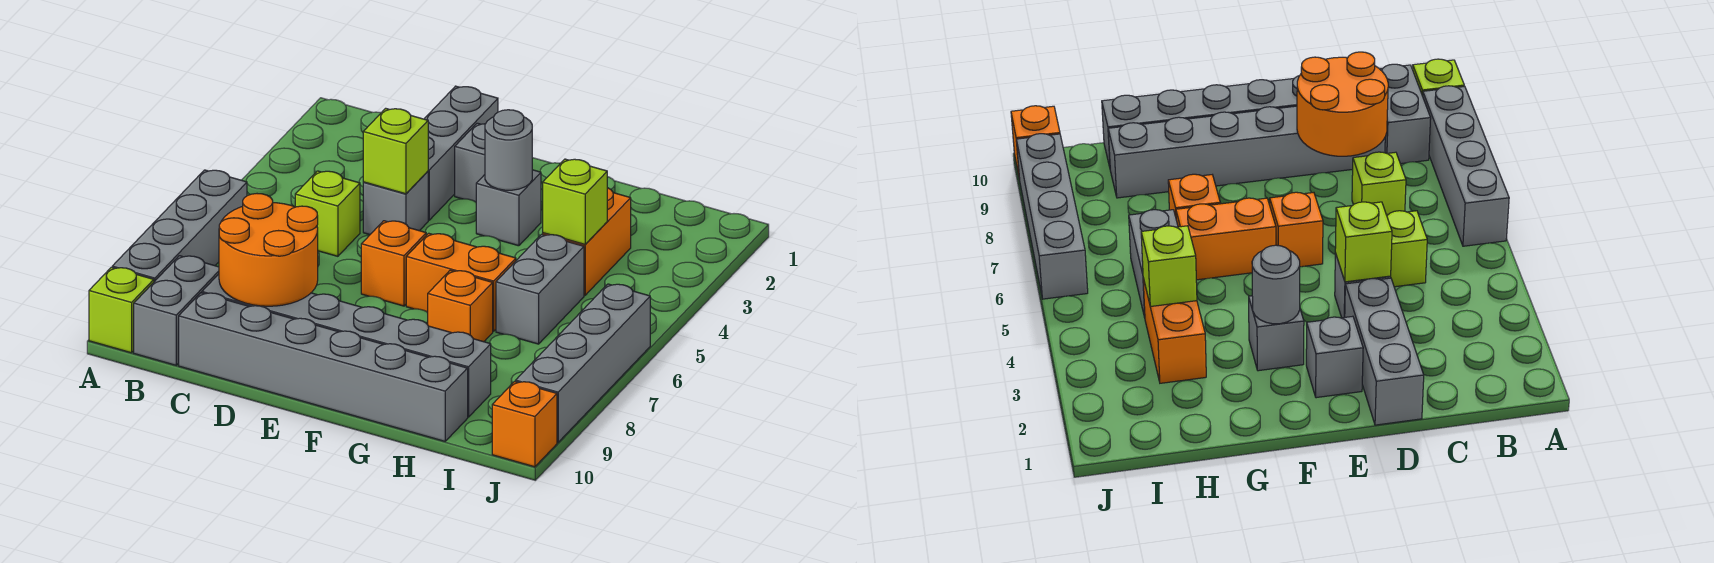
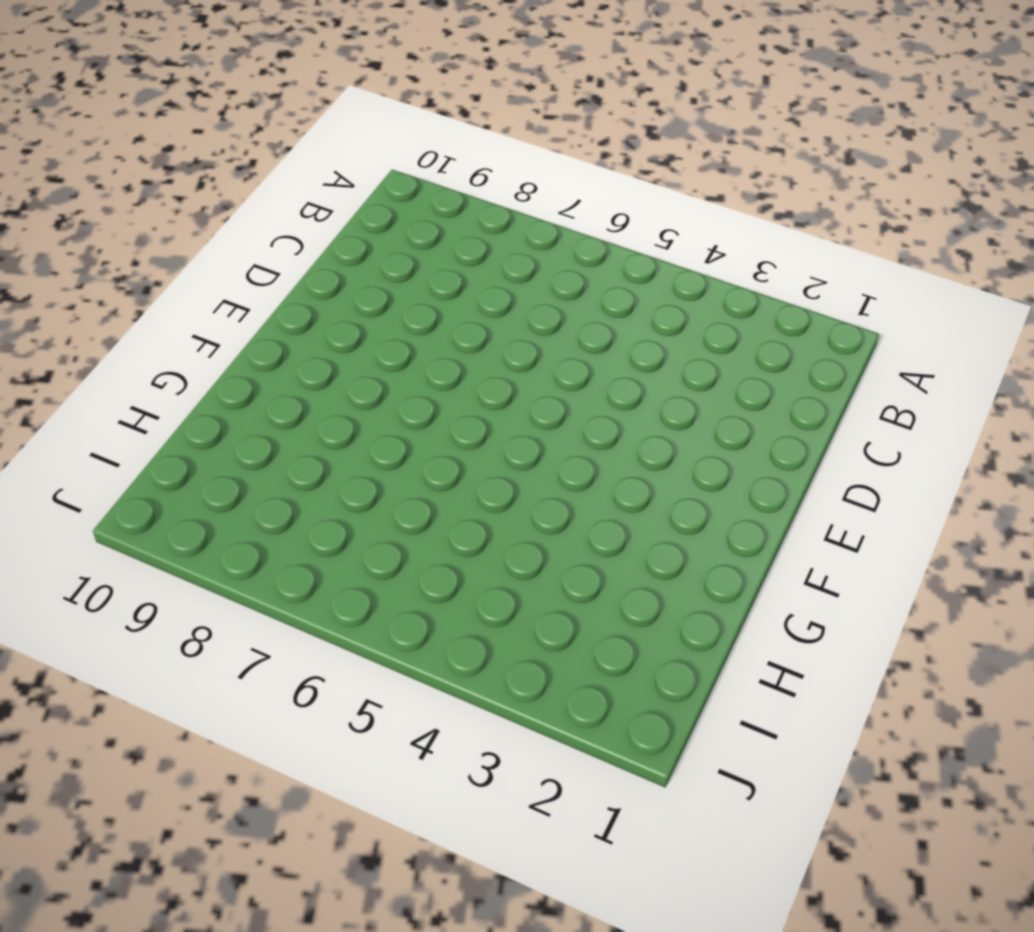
none -> grey brick A6:A9 level 1
none -> lime brick A10 level 1
none -> grey brick B9:B10 level 1

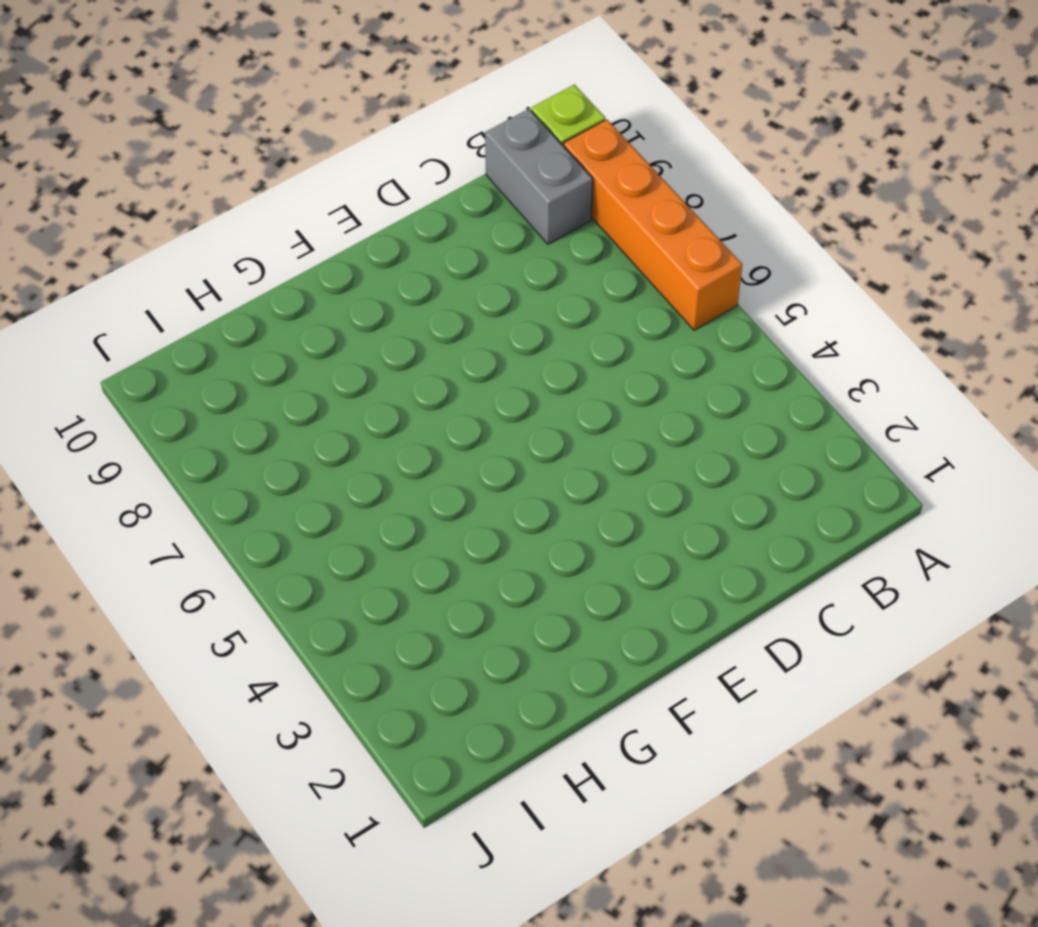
orange brick A6:A9 level 1 -> grey brick A6:A9 level 1
none -> lime brick C5 level 1
none -> lime brick C7 level 1
none -> grey brick C9:H9 level 1

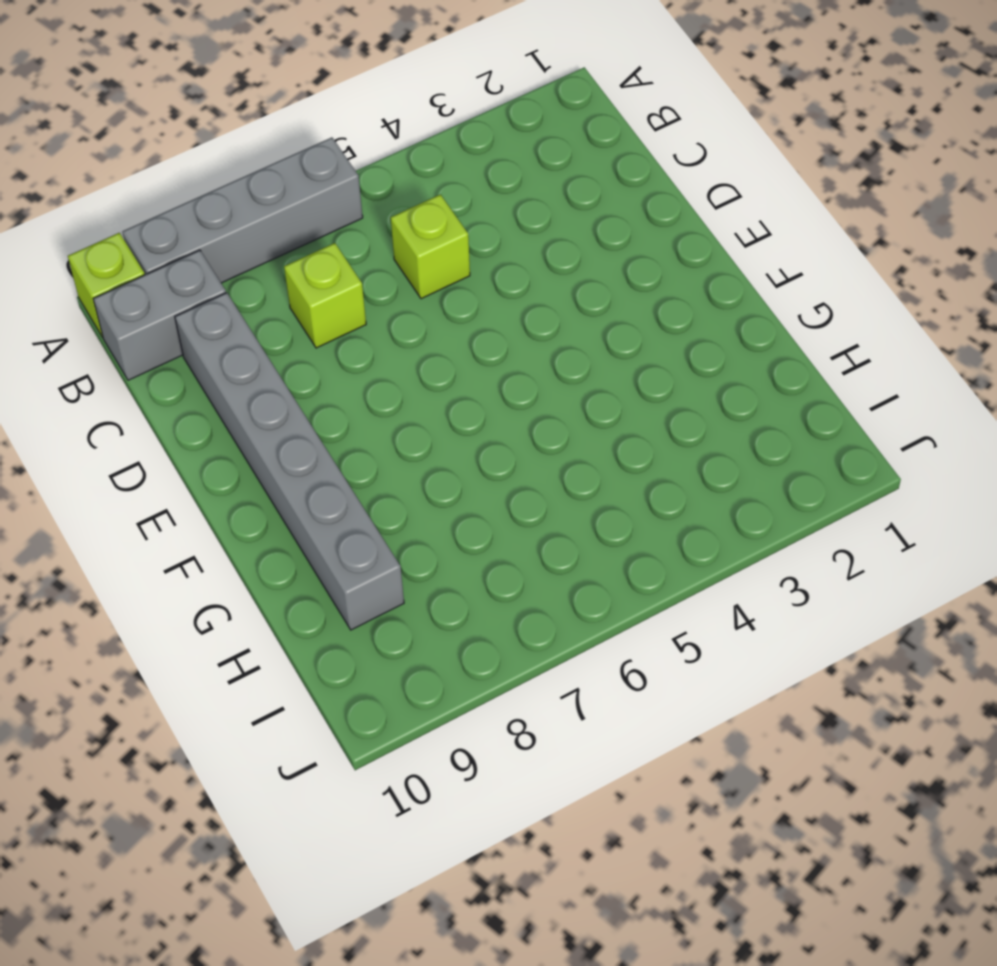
none -> grey brick C10:H10 level 1
none -> grey brick D1:D3 level 1
none -> grey brick D4 level 1

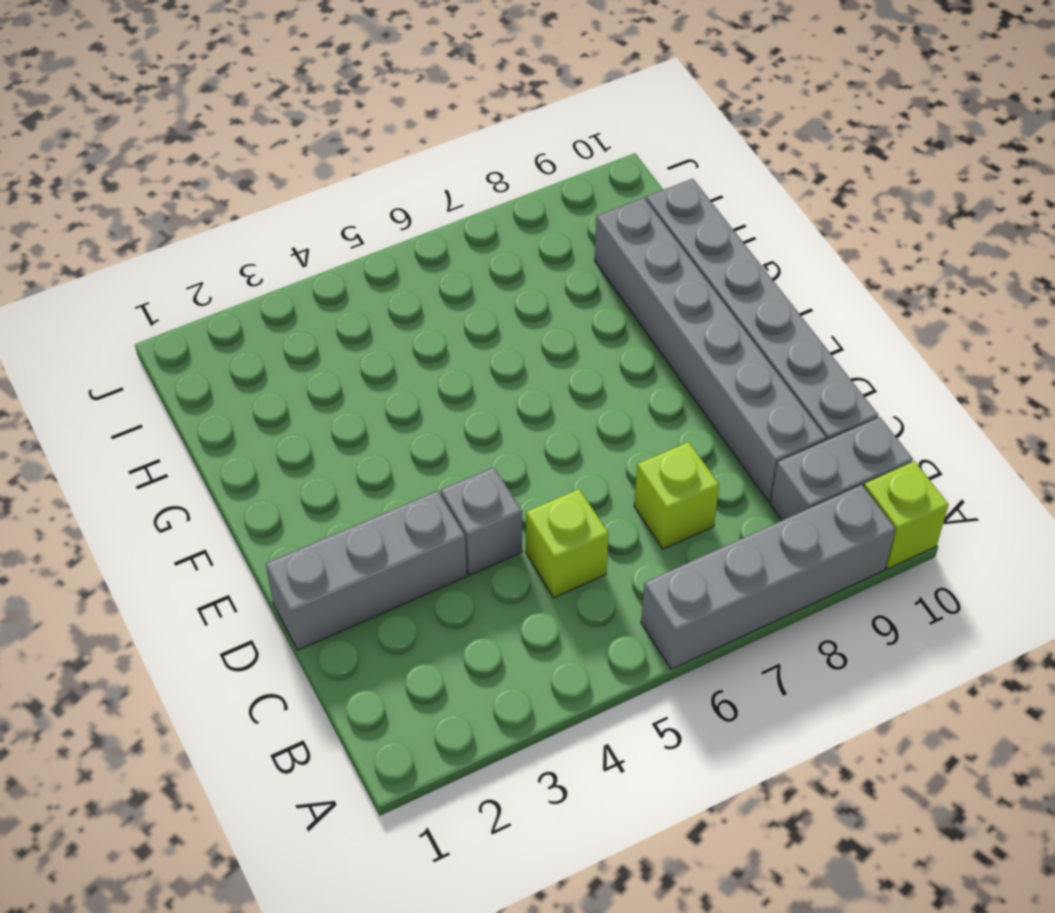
none -> grey brick E2 level 1
none -> orange brick E6 level 1
none -> grey brick F3 level 1

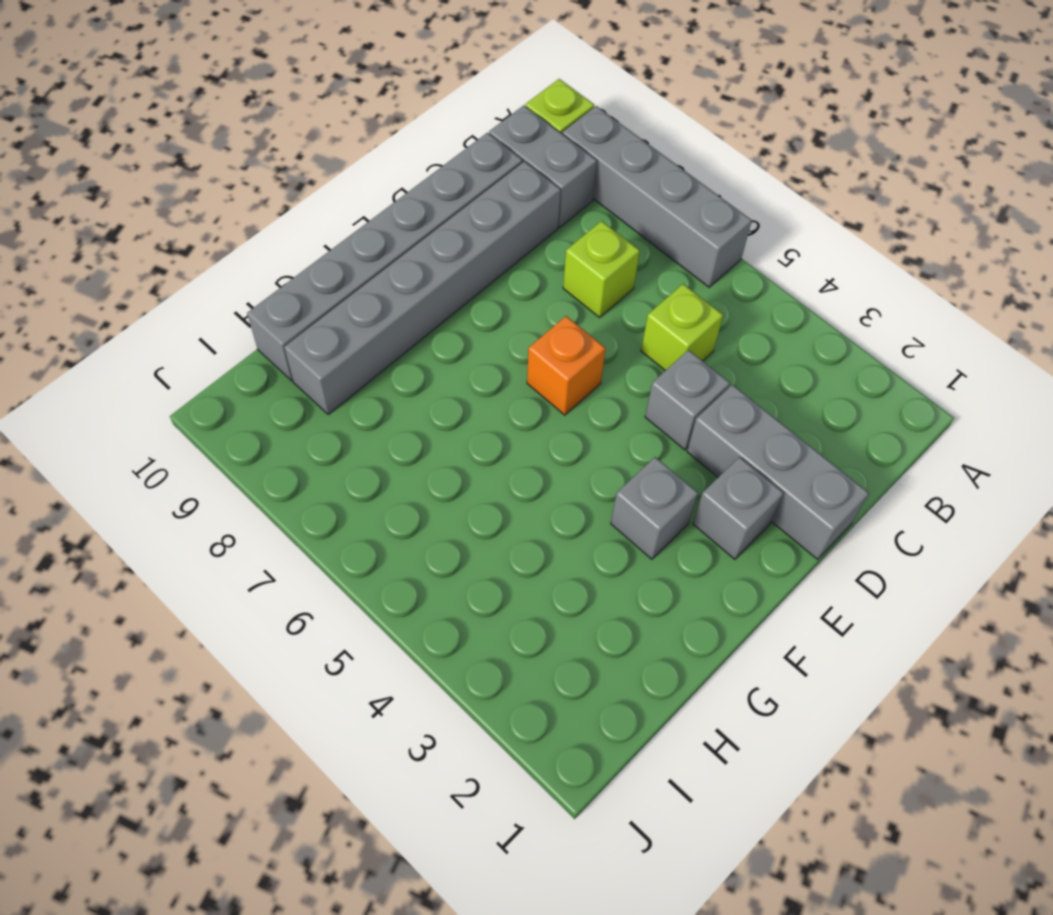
none -> orange brick F6:G6 level 1
none -> orange brick G7 level 1
none -> orange brick H3:H4 level 1

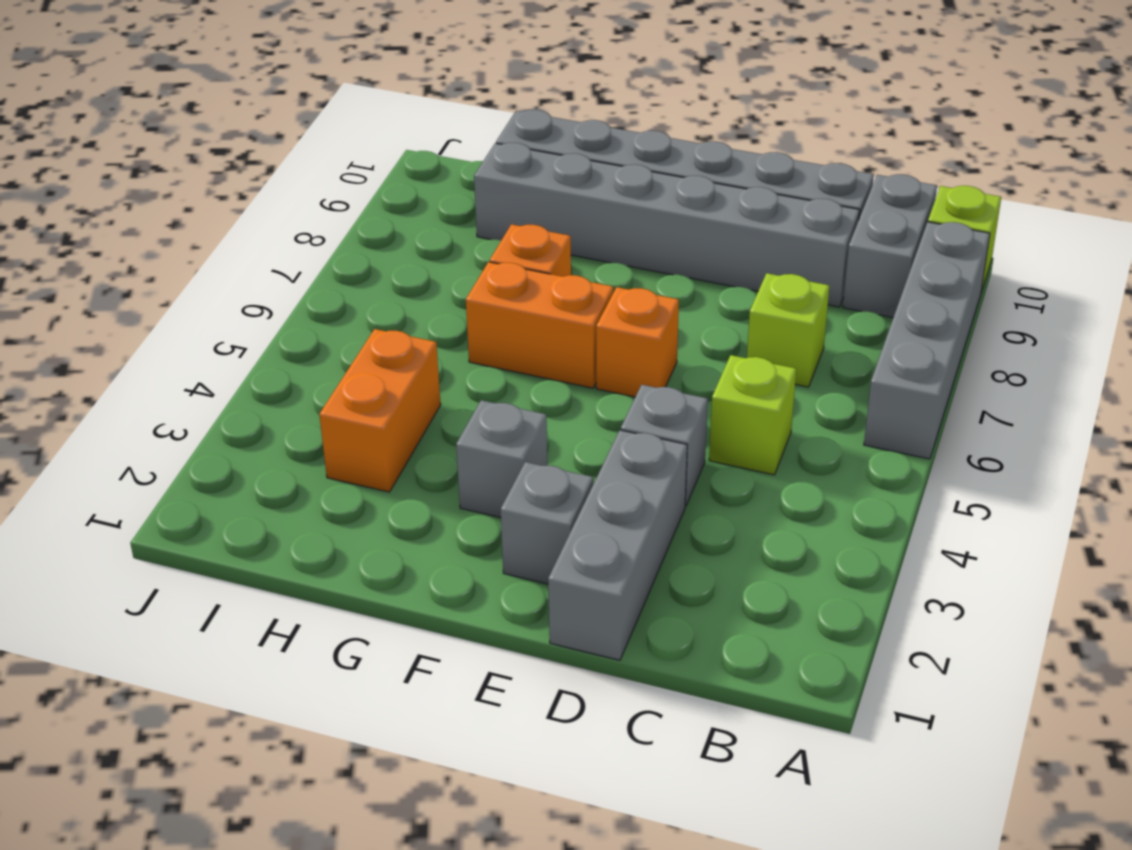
none -> grey brick H5:H6 level 1
none -> grey brick J6:J9 level 1
none -> orange brick J10 level 1

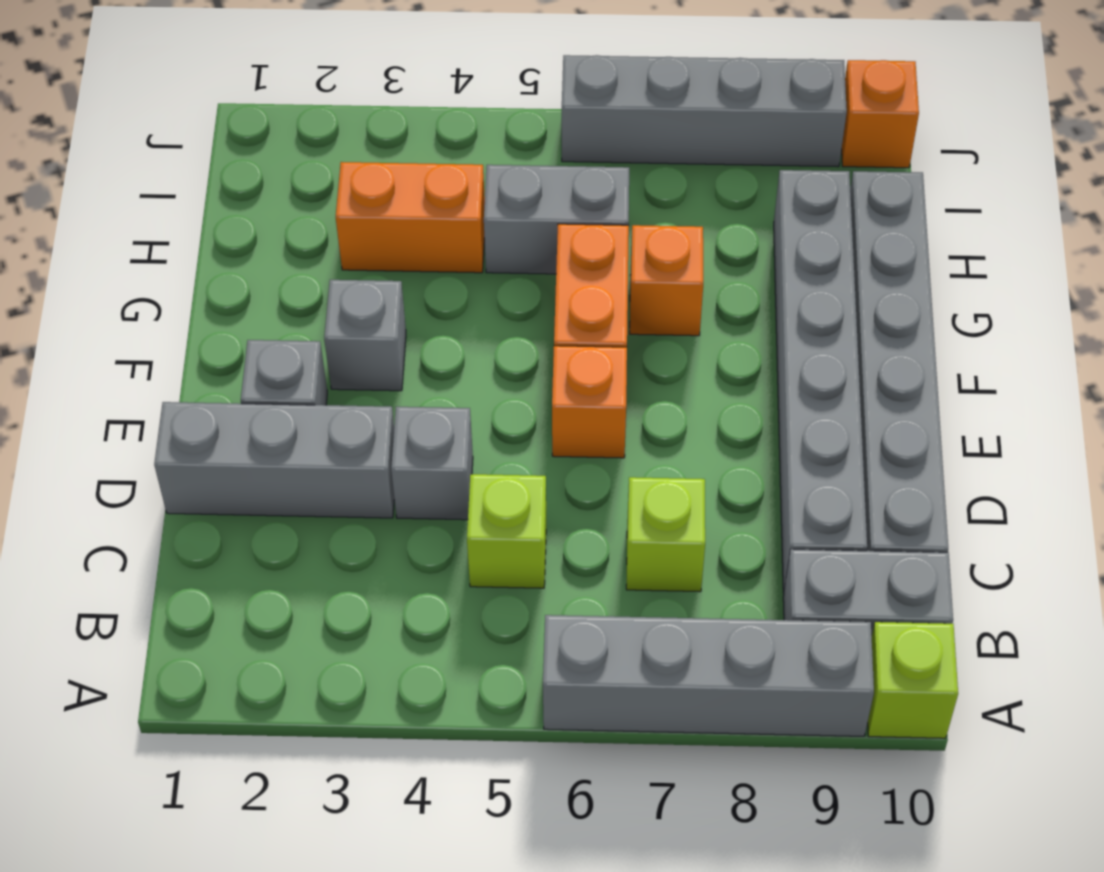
none -> orange round brick C8:D9 level 2
none -> lime brick D4 level 2
none -> grey round brick F3 level 2

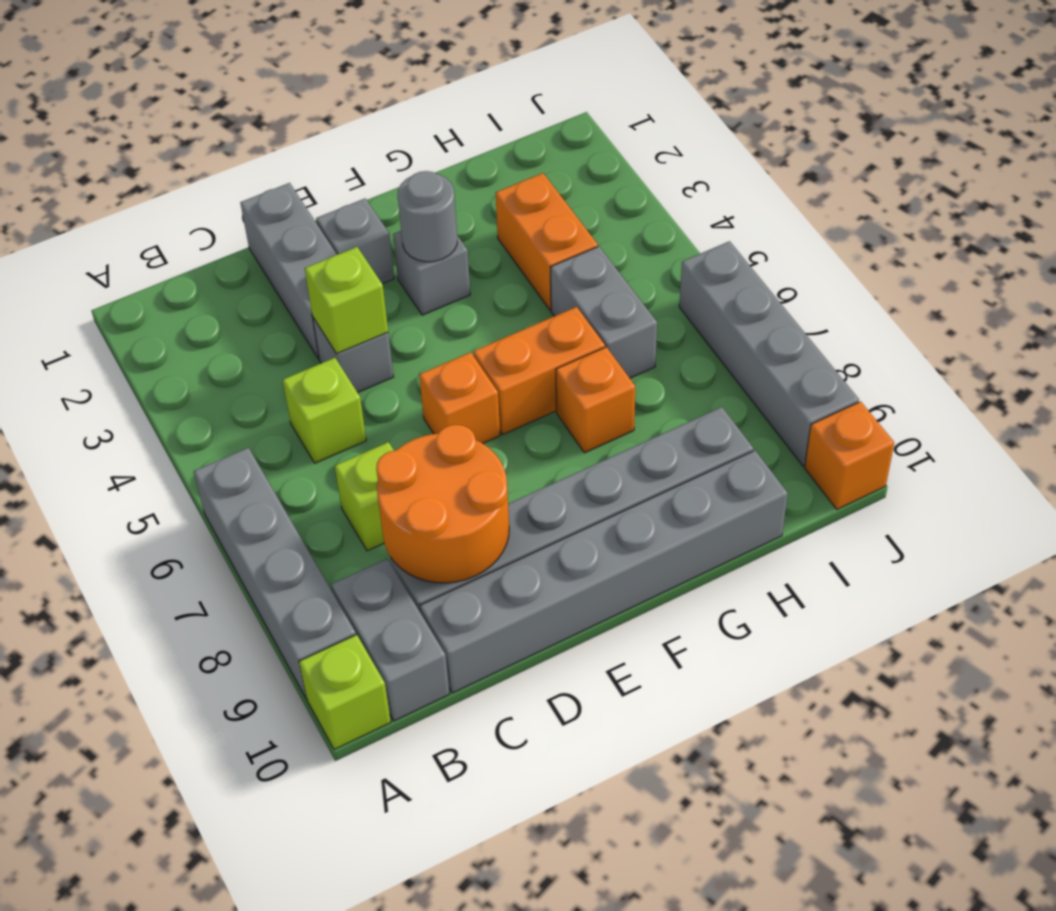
none -> lime brick H4 level 2

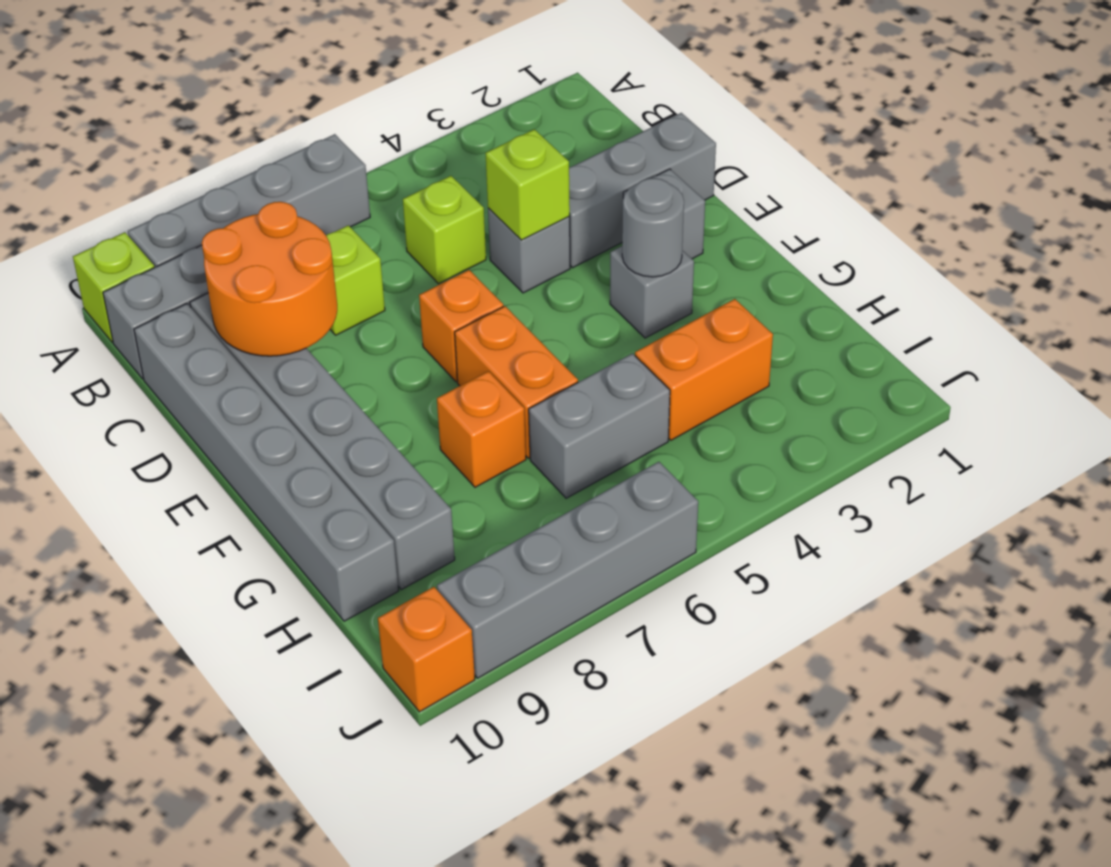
none -> lime brick H4 level 2

